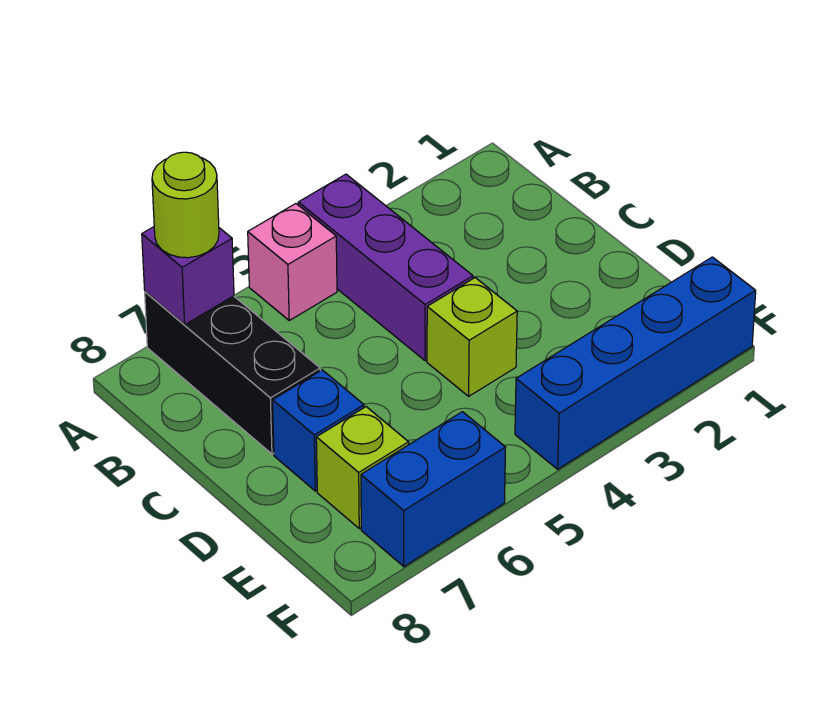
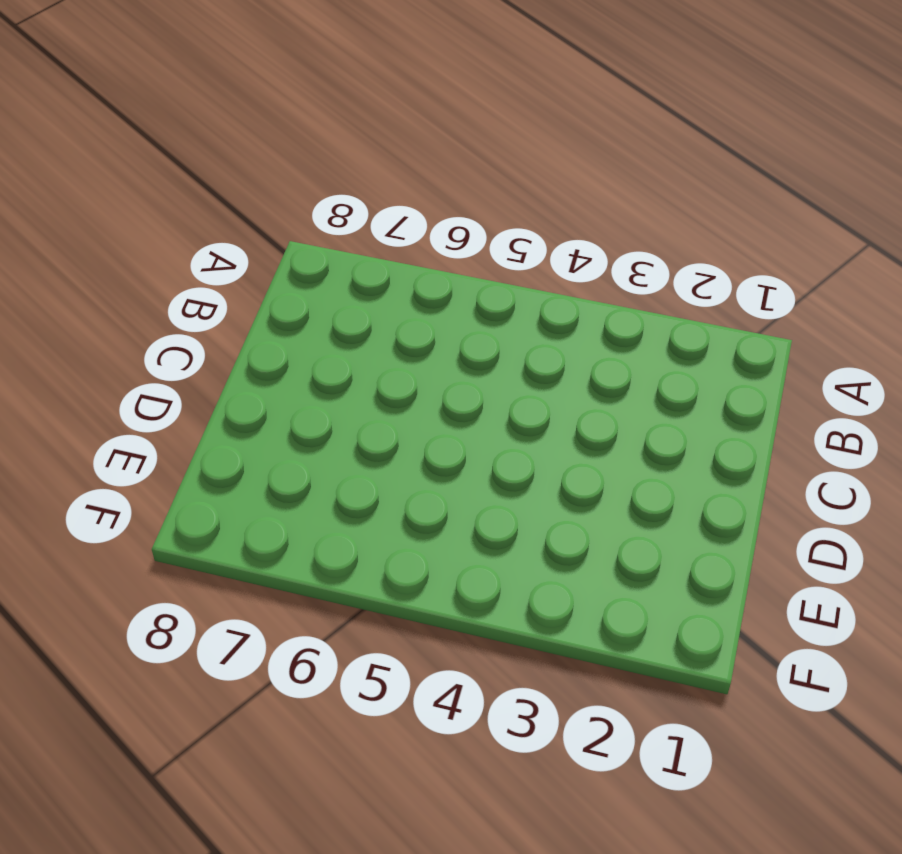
none -> purple brick A4:C4 level 1
none -> pink brick A5 level 1

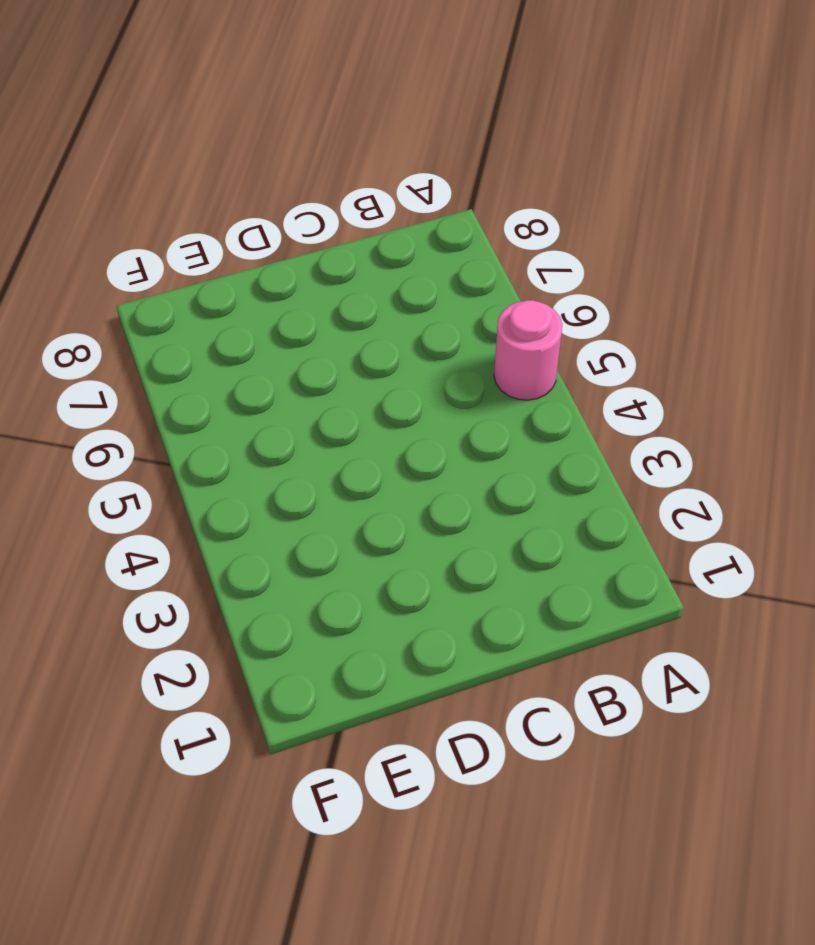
pink round brick A5 level 1 -> pink brick A5 level 1
none -> purple brick A4:C4 level 1
none -> black brick A7:C7 level 1

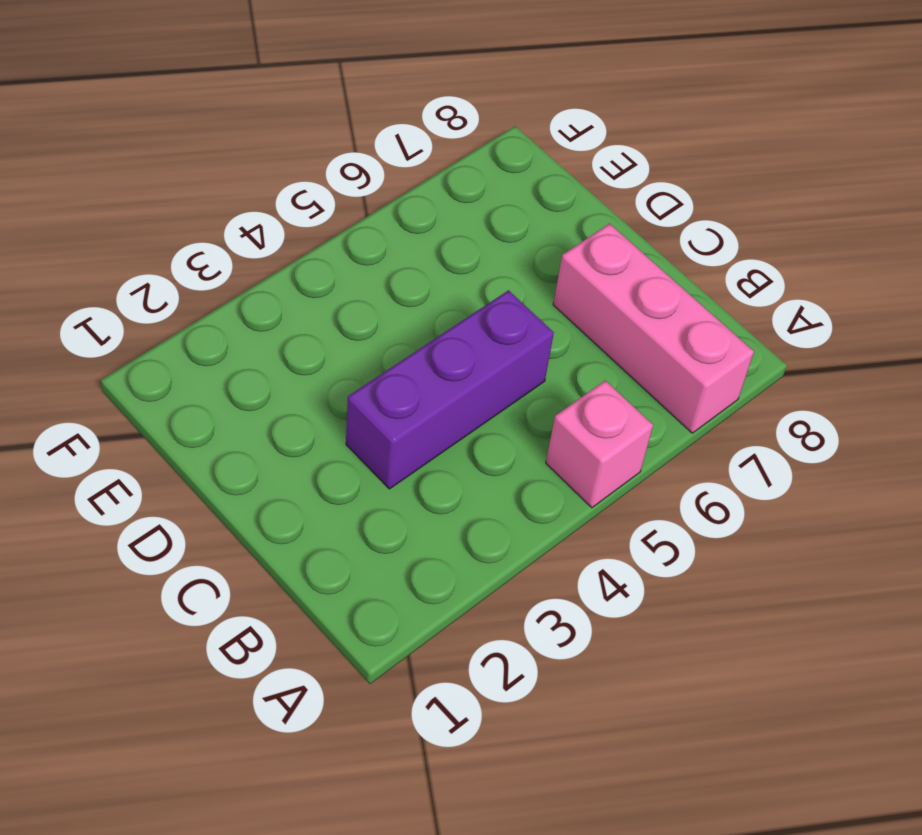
pink brick A7:C7 level 1 -> black brick A7:C7 level 1
purple brick C3:C5 level 1 -> purple brick A4:C4 level 1
none -> lime brick D4 level 1
none -> blue brick D7 level 1

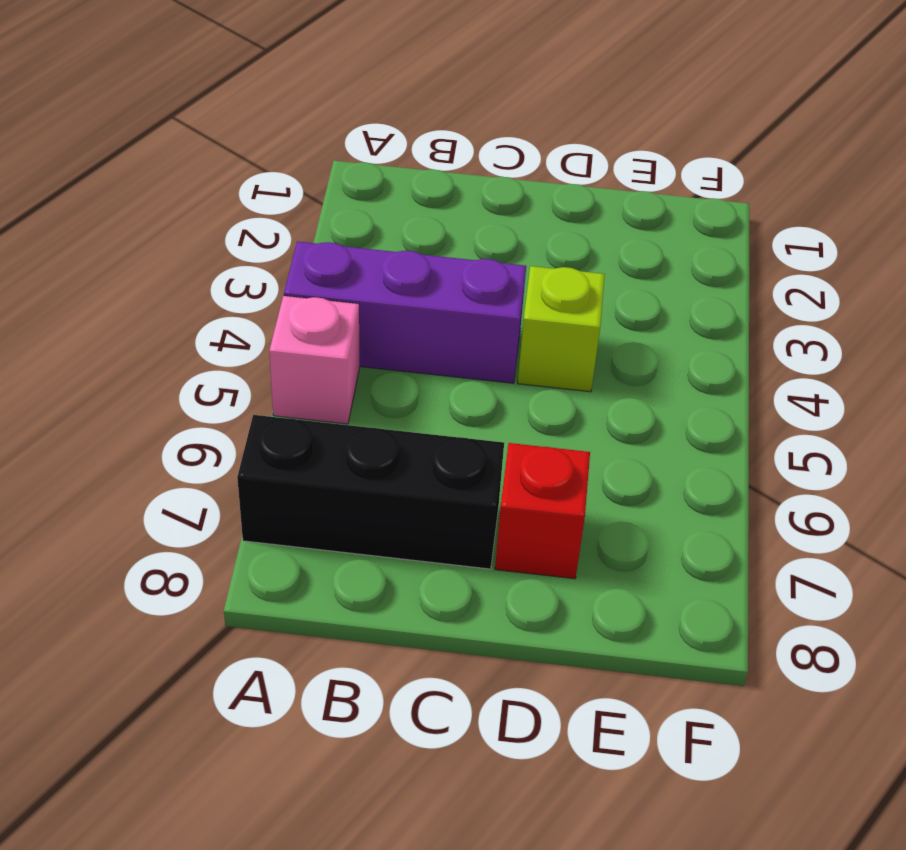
red brick D7 level 1 -> blue brick D7 level 1
none -> lime brick E7 level 1
none -> blue brick F1:F4 level 1

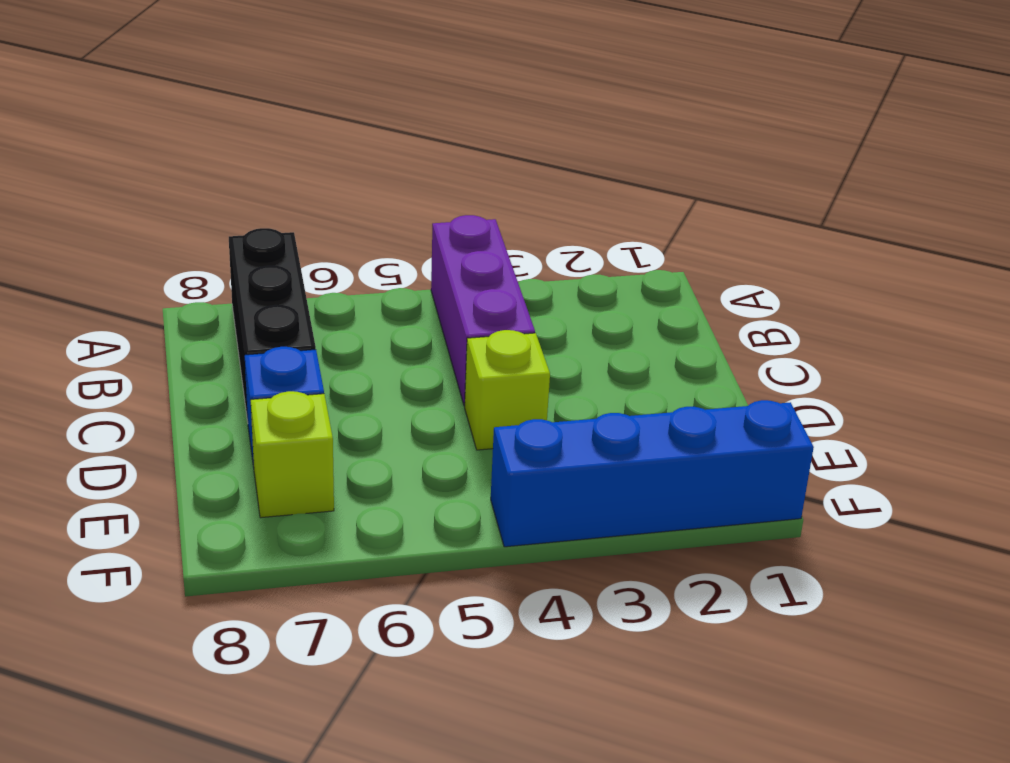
none -> pink brick A5 level 1
none -> blue brick F6:F7 level 1

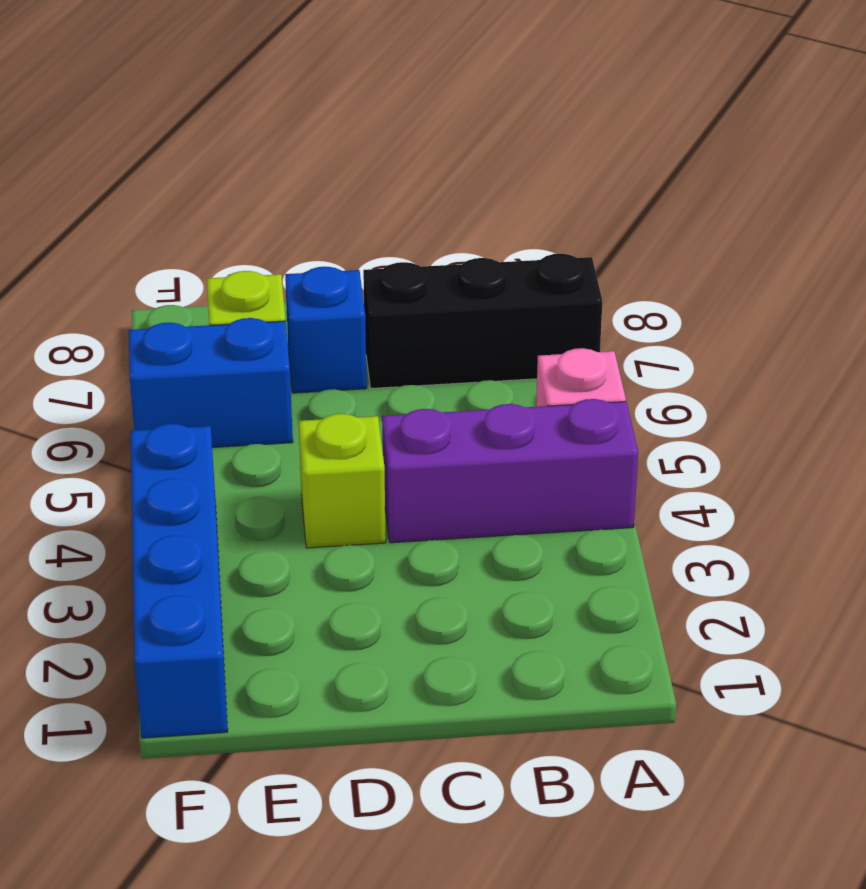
blue brick E6:F6 level 1 -> blue brick F6:F7 level 1
none -> purple brick A7 level 2
none -> lime round brick A7 level 3

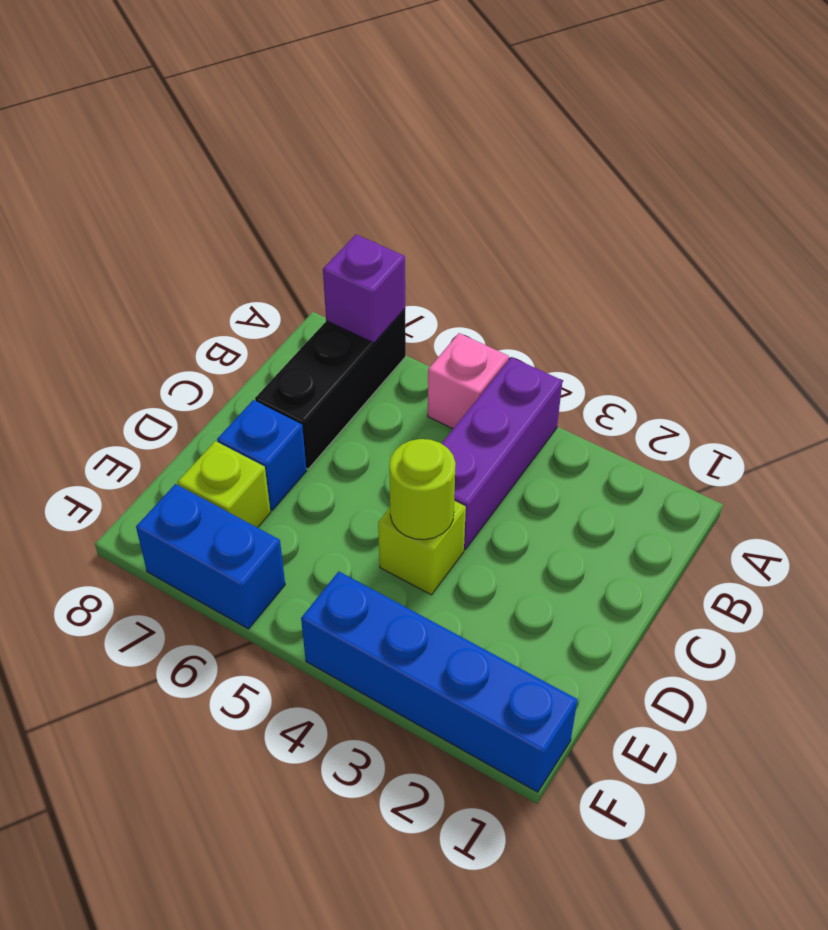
lime round brick D4 level 2 -> lime round brick A7 level 3

